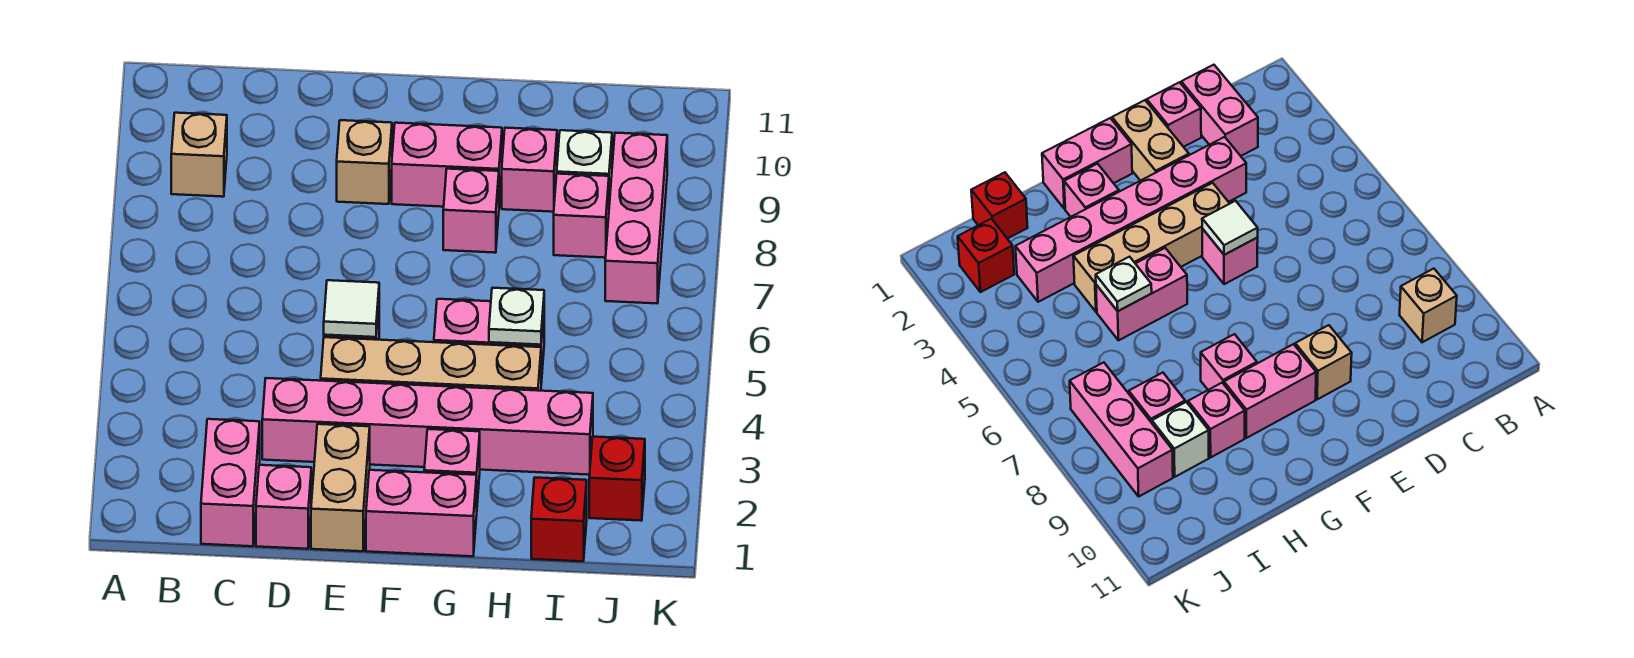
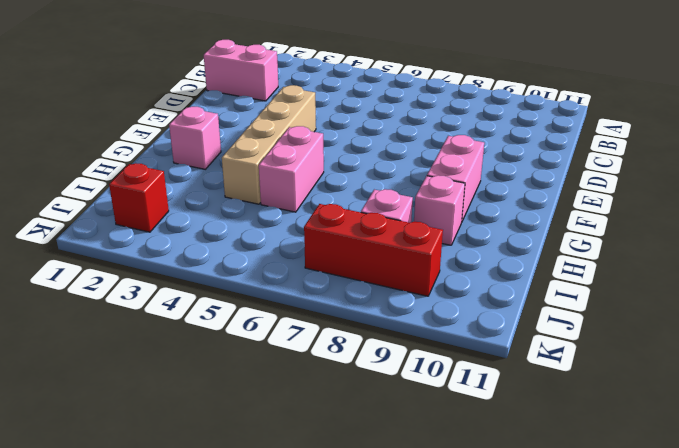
red brick J7:J9 level 1 -> pink brick J7:J9 level 1
none -> tan brick B9 level 1
none -> pink brick D1 level 1
none -> pink brick D3:I3 level 1

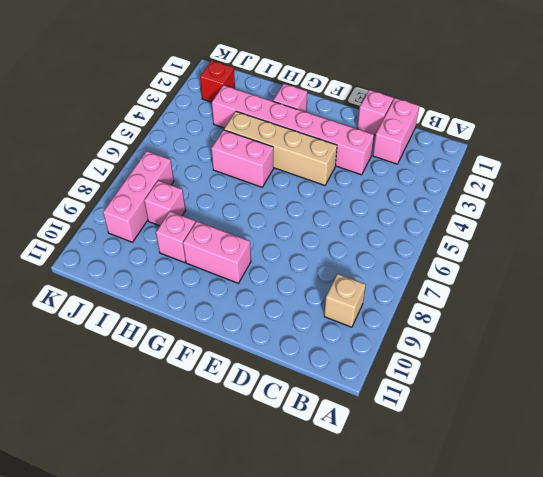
none -> tan brick E1:E2 level 1
none -> pink brick E5 level 1
none -> tan brick E9 level 1

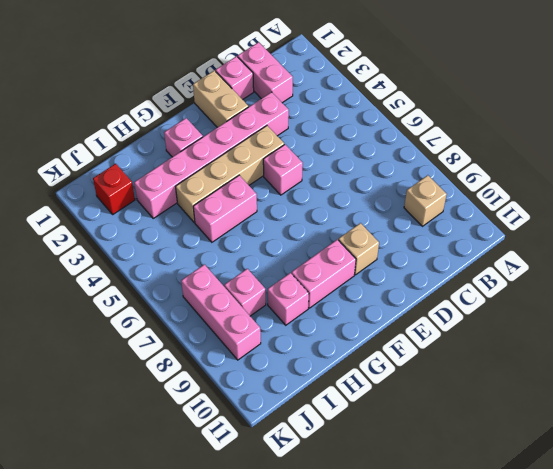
none -> pink brick F1:G1 level 1
none -> pink brick G8 level 1
none -> red brick I1 level 1

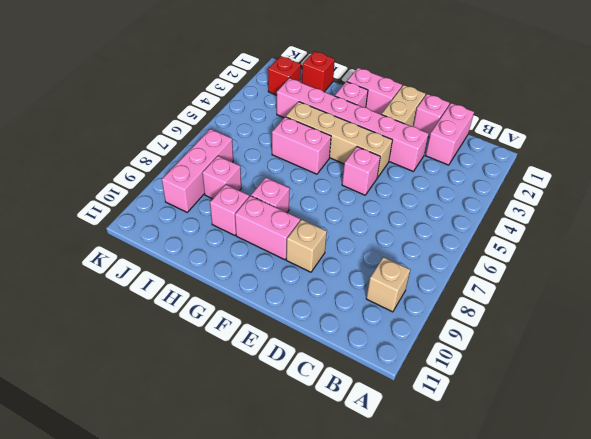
none -> white brick I9 level 1
none -> white tile E5 level 2
none -> white plate H5 level 2

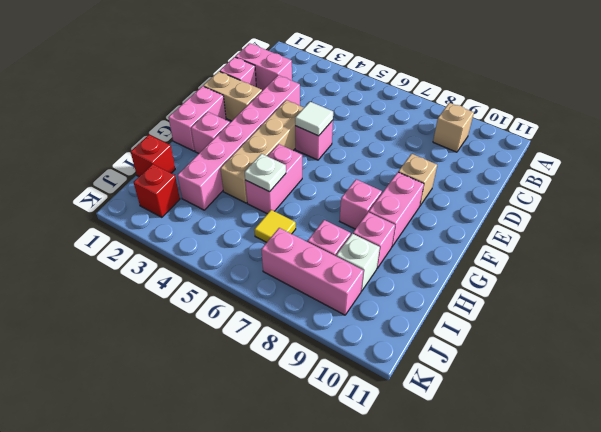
yellow tile I6 level 1 -> none

